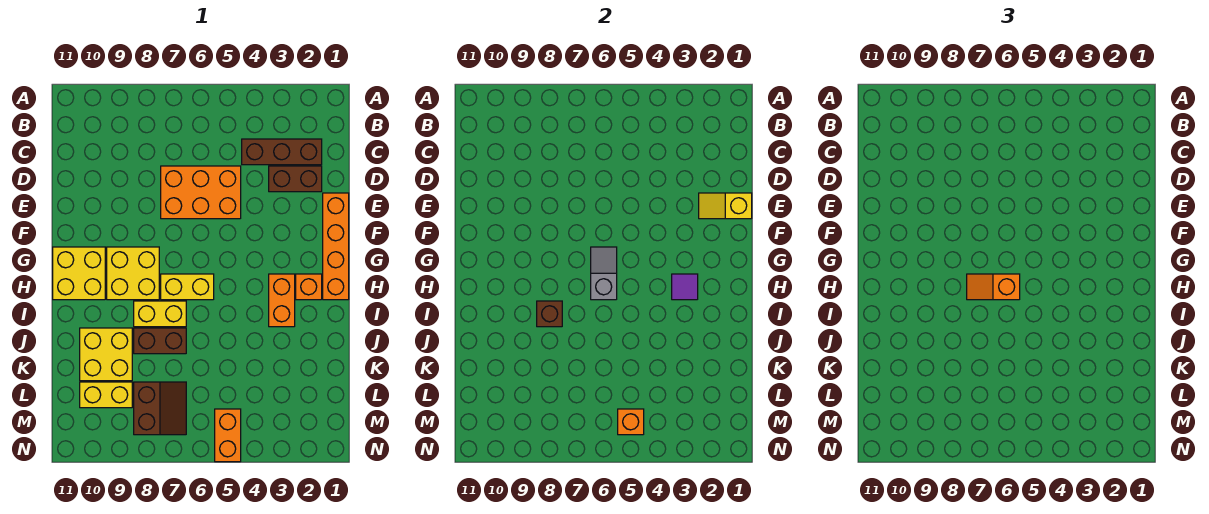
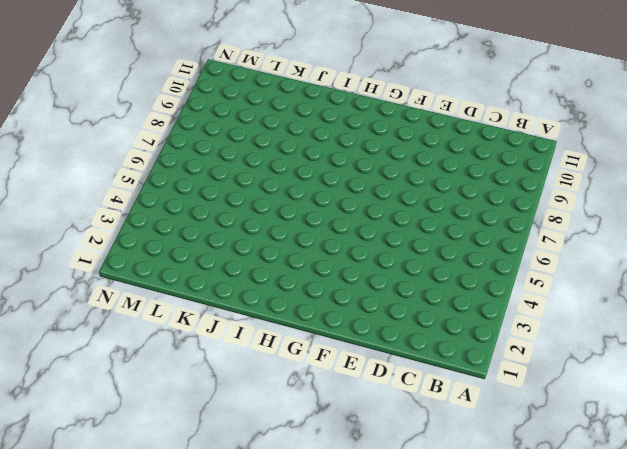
none -> brown brick C2:C4 level 1
none -> brown brick D2:D3 level 1
none -> orange brick D5:E7 level 1

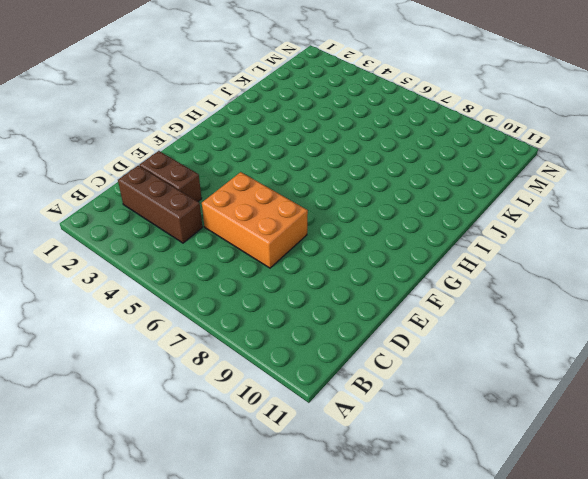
none -> orange brick E1:H1 level 1
none -> yellow brick G8:H9 level 1
none -> yellow brick G10:H11 level 1

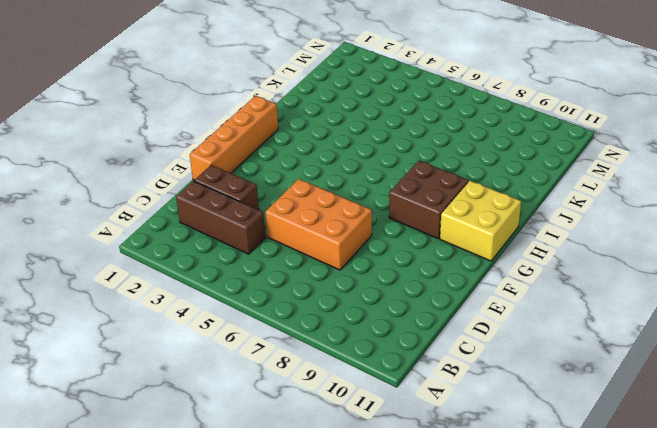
brown brick G8:H9 level 1 -> yellow brick G8:H9 level 1
none -> orange brick H2 level 1
none -> orange brick H3:I3 level 1
none -> yellow brick H6:H7 level 1

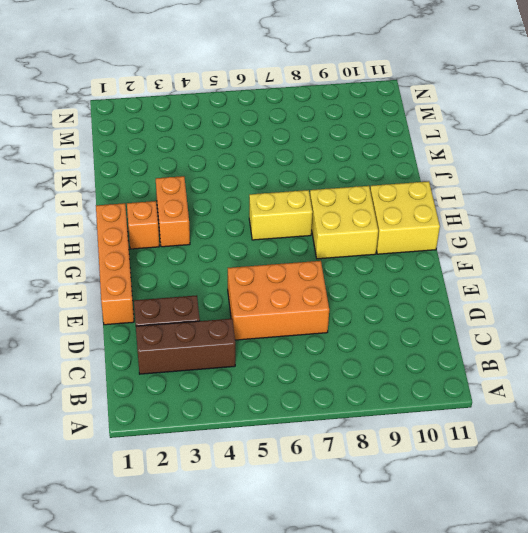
none -> yellow brick I7:I8 level 1
none -> brown brick J7:J8 level 1
none -> yellow brick J9:K10 level 1

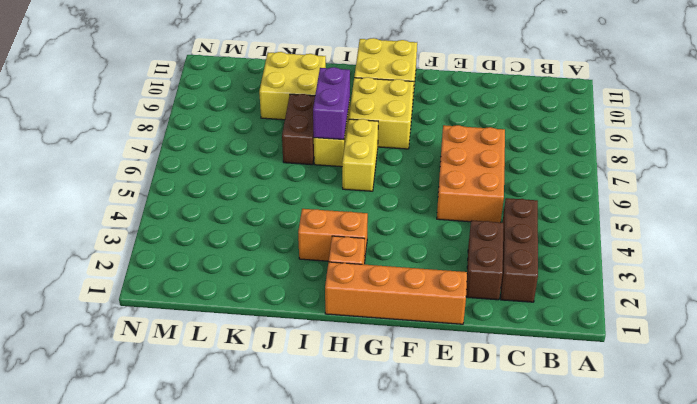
purple brick I7:I8 level 2 -> brown brick I8 level 2
none -> brown slope L7:M8 level 1 top 8
none -> yellow brick L9:L10 level 1
none -> orange brick M5:N5 level 1

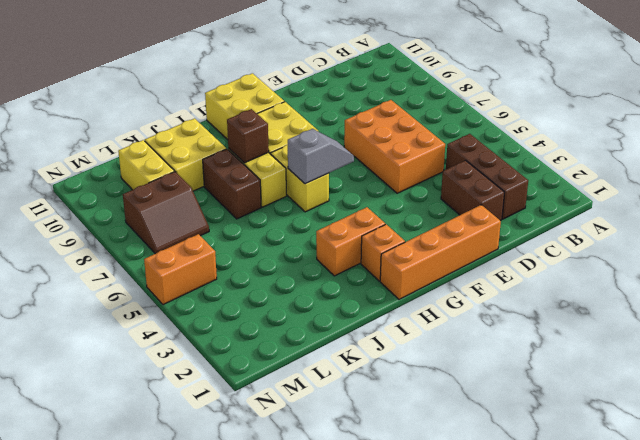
none -> yellow slope E1:E2 level 2 top 1
none -> purple tile H3 level 2
none -> orange brick M5 level 2

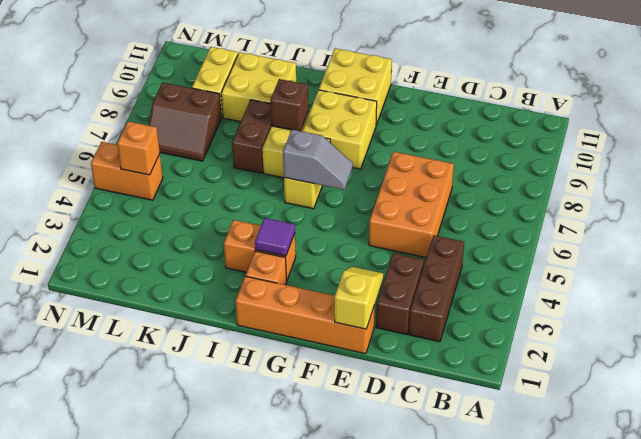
none -> orange slope H6:H7 level 3 top 6

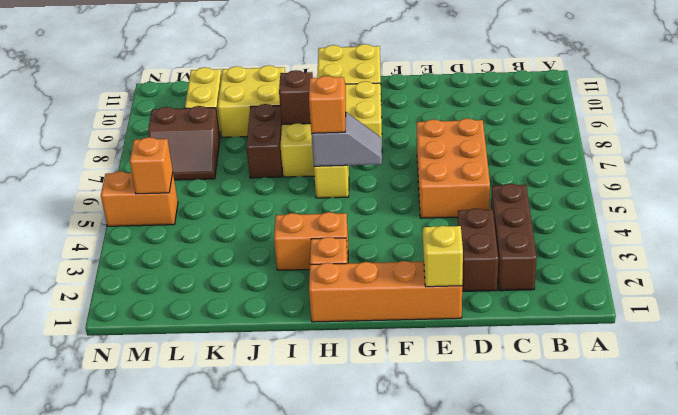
none -> purple tile H3 level 2

